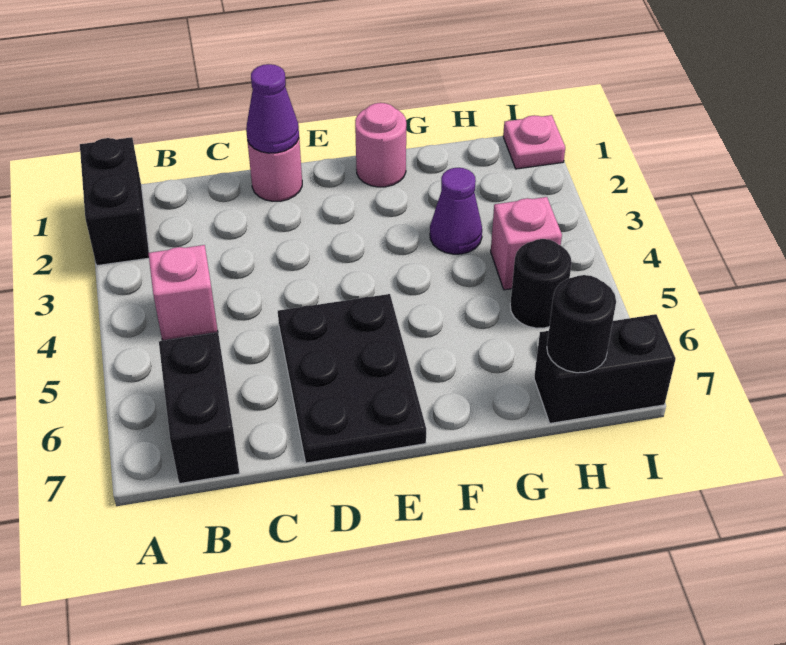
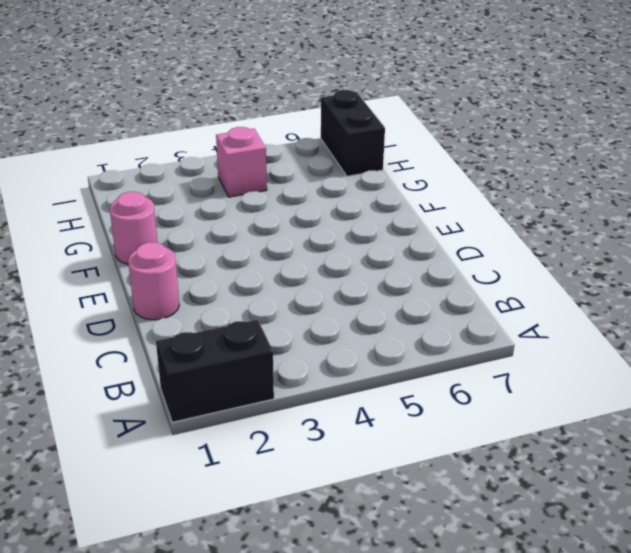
none -> pink brick B4 level 1
none -> black brick B6:B7 level 1
none -> black plate D5:E7 level 1

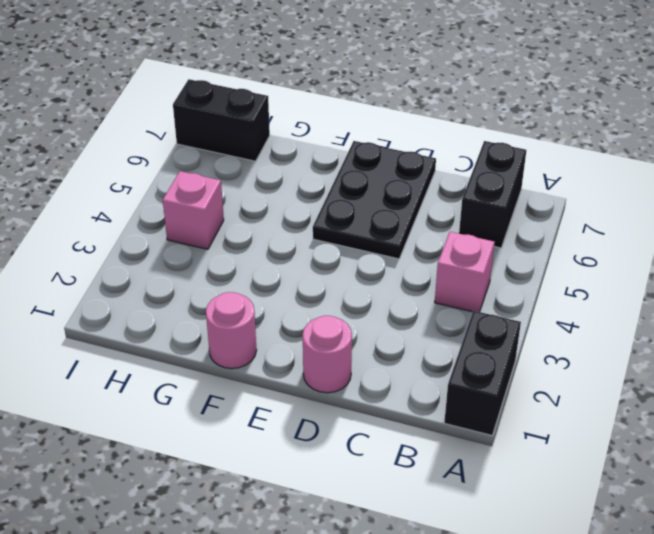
none -> purple cone G3 level 1
none -> black round brick H5 level 1
none -> pink plate I1 level 1

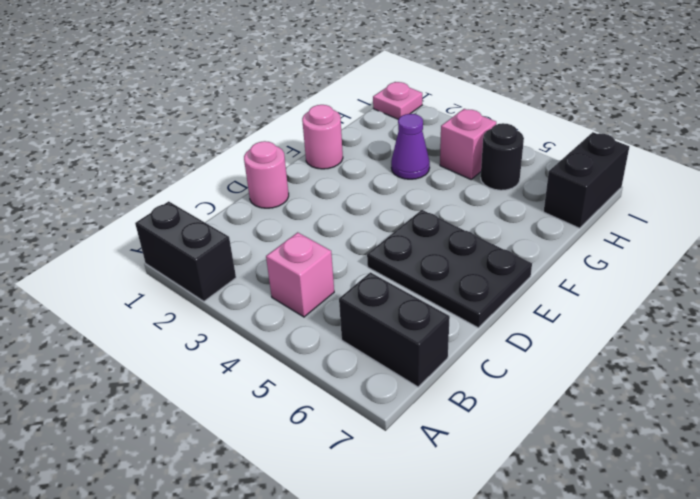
none -> purple cone D1 level 2
none -> black round brick H7 level 2

